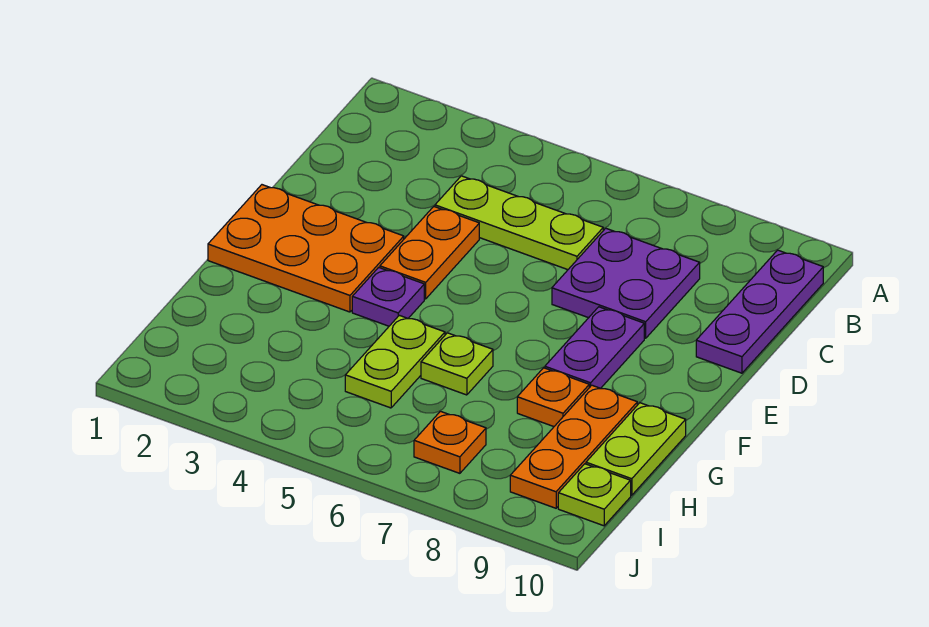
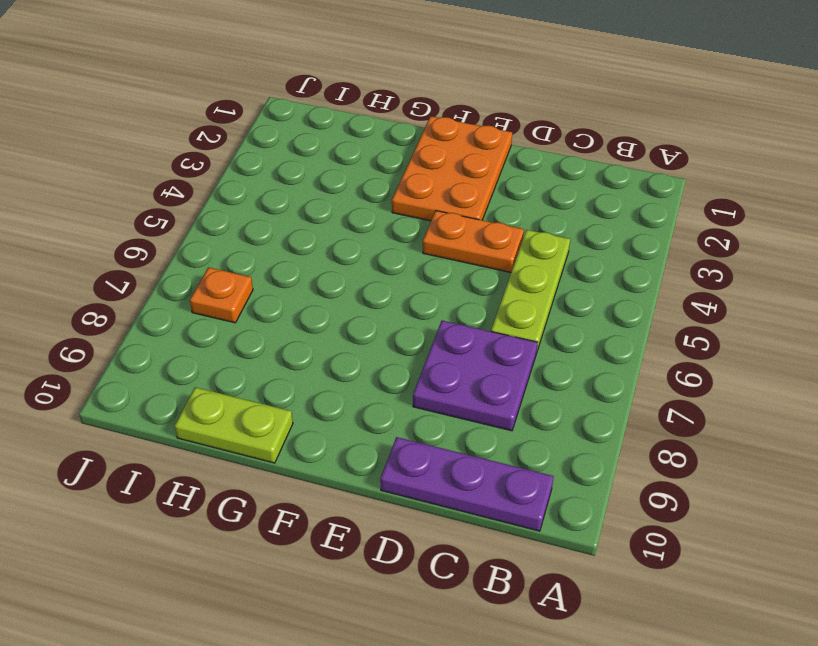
none -> purple plate E8:F8 level 1
none -> purple plate F4 level 1
none -> lime plate G5:H5 level 1

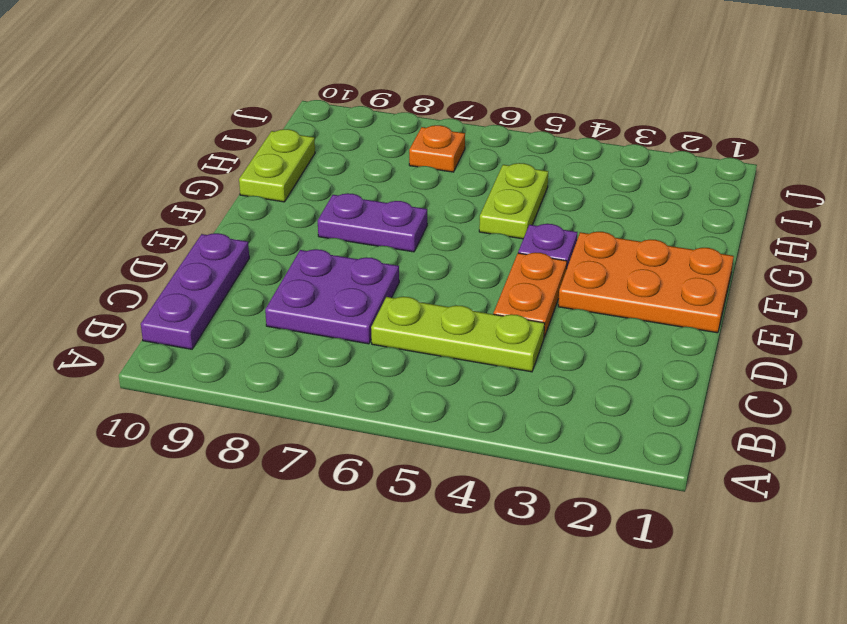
purple plate F7:F8 level 1 -> purple plate E8:F8 level 1
none -> lime plate G6 level 1
none -> orange plate G8 level 1
none -> orange plate G9:I9 level 1

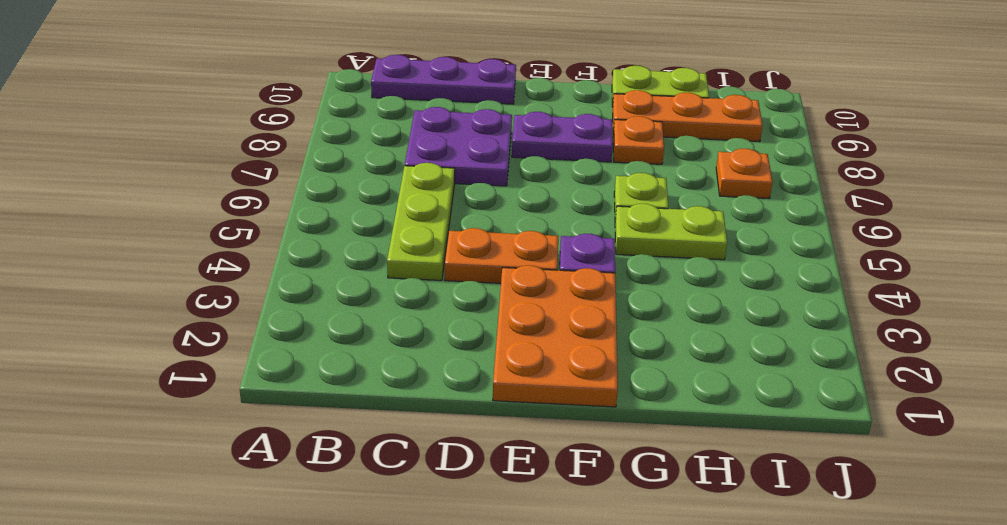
none -> lime plate I10 level 1

